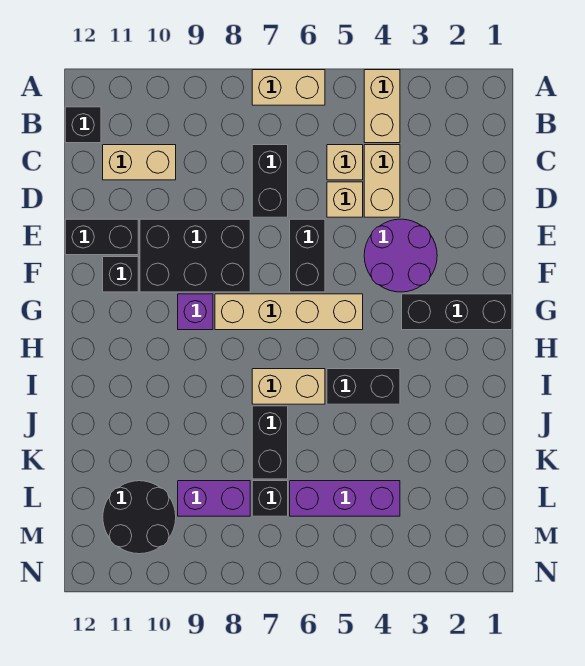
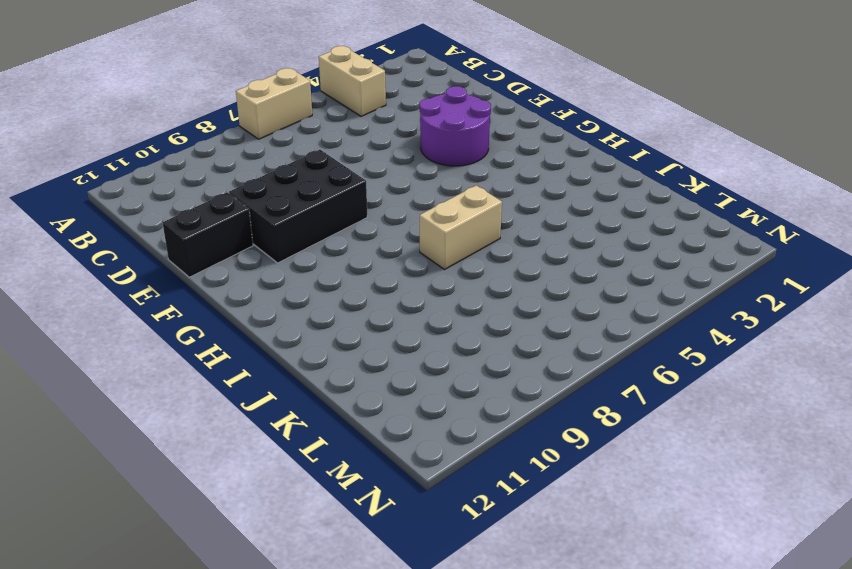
none -> black brick B12 level 1
none -> tan brick C4:D4 level 1
none -> tan brick C5 level 1

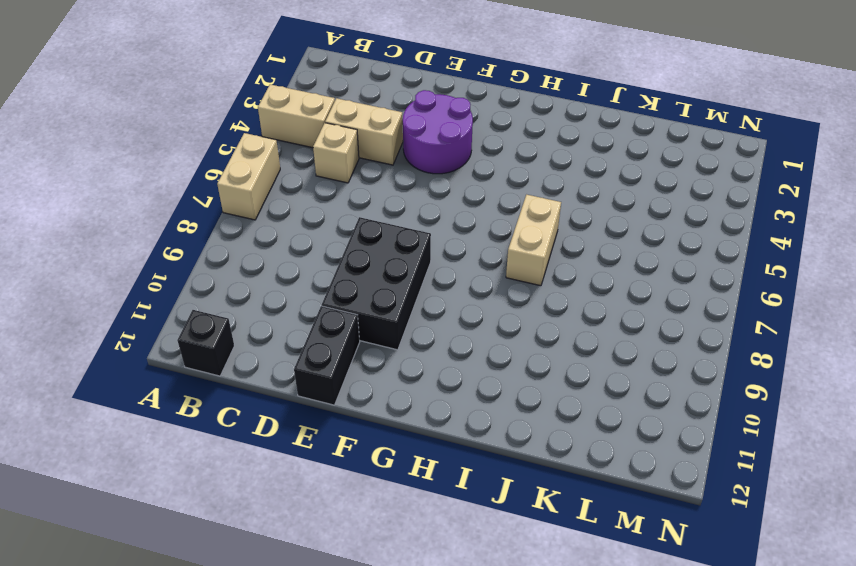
none -> black brick C7:D7 level 1
none -> tan brick C10:C11 level 1
none -> tan brick D5 level 1

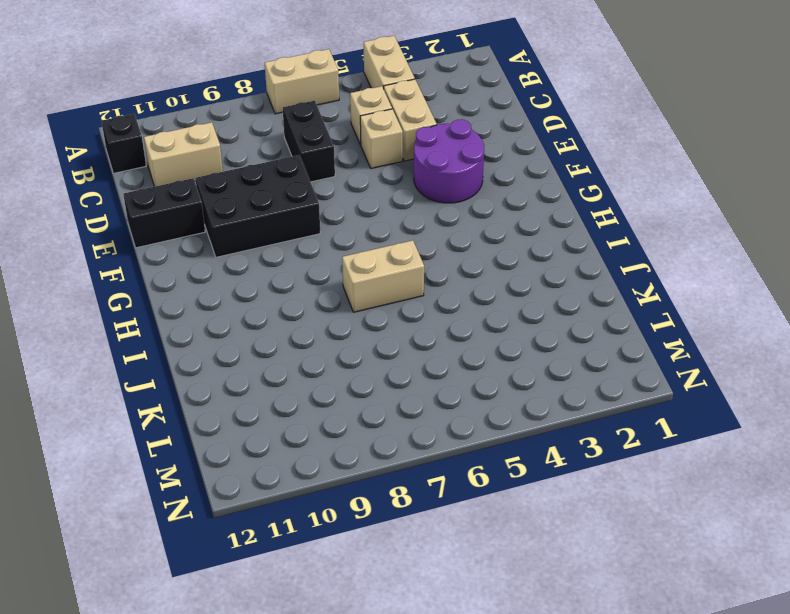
none -> black brick E6:F6 level 1
none -> black brick F11 level 1
none -> black brick G1:G3 level 1

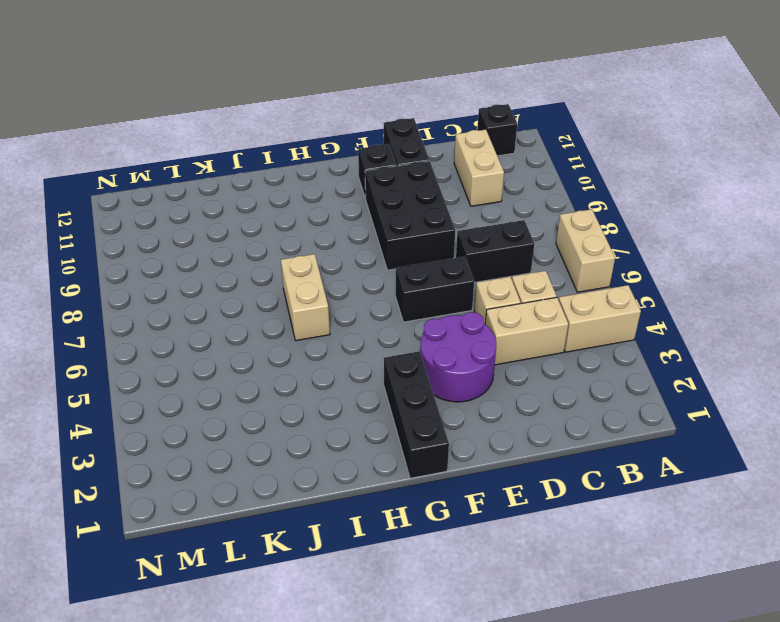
none -> tan brick G5:G8 level 1
none -> purple brick G9 level 1
none -> black brick I4:I5 level 1

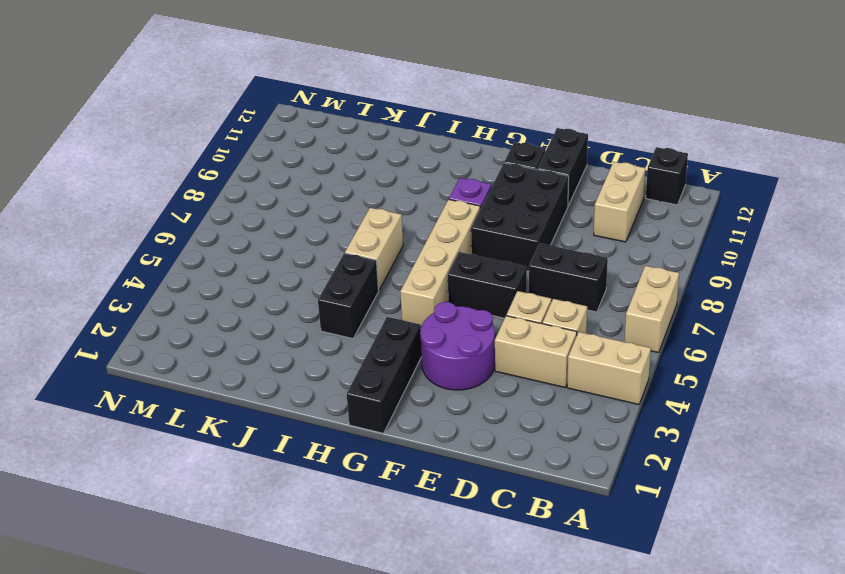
none -> black brick J7:K7 level 1
none -> purple brick L4:L6 level 1
none -> black brick L7 level 1

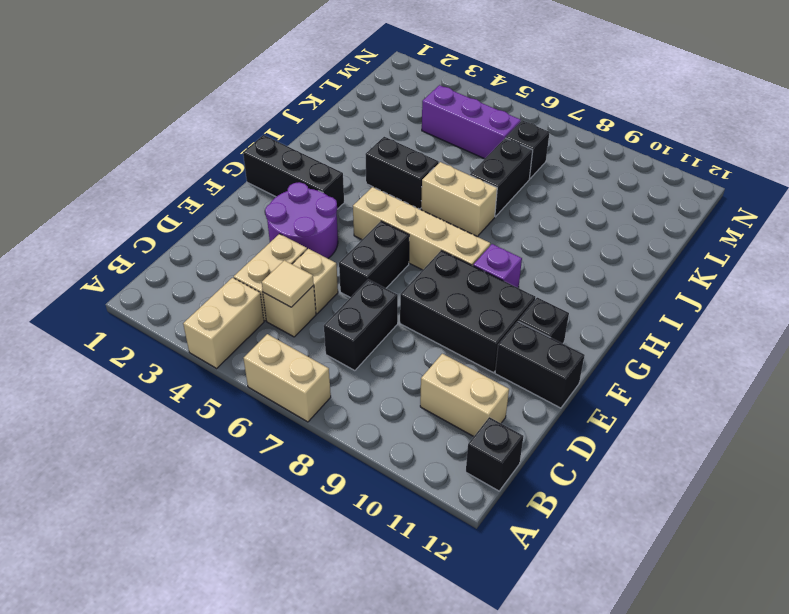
tan tile C5 level 2 -> none
none -> purple brick L8:L9 level 1
none -> black round brick L10:M11 level 1

